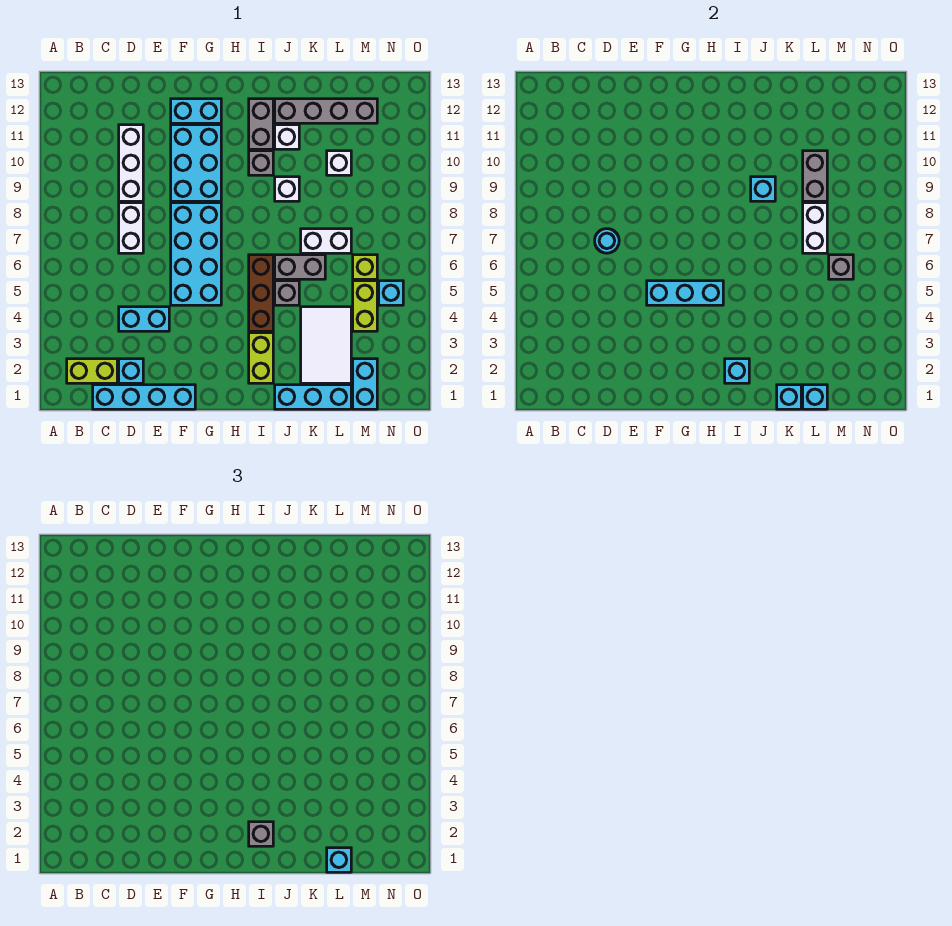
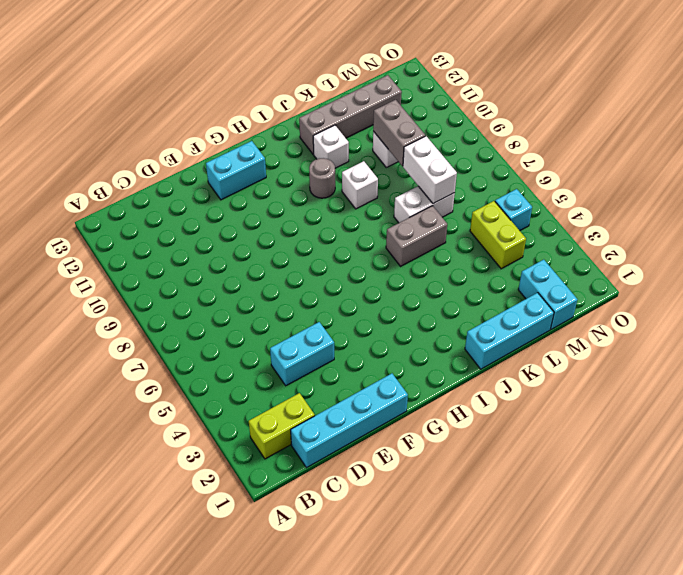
grey round brick I10 level 1 -> grey brick I10 level 1
none -> cyan brick D2 level 1
none -> white brick D7:D8 level 1
none -> white brick D9:D11 level 1
none -> cyan brick F5:G8 level 1

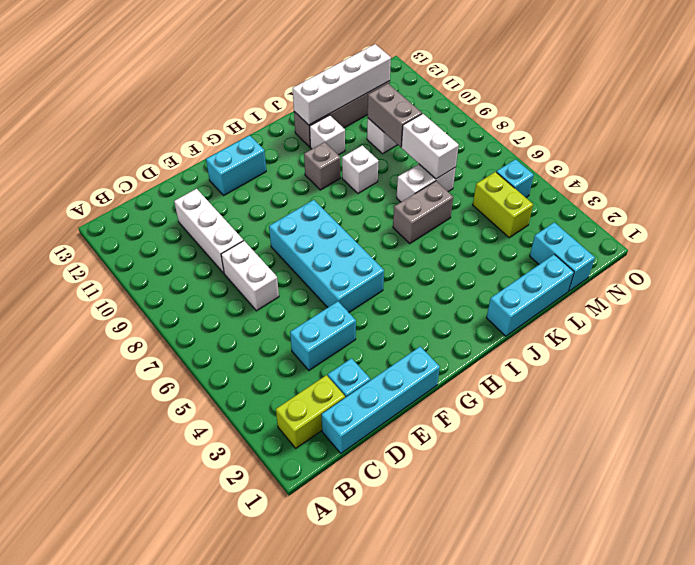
white brick J12:M12 level 2 -> none
none -> cyan brick F9:G11 level 1
none -> lime brick I2:I3 level 1
none -> brown brick I4:I6 level 1
none -> grey brick I11:I12 level 1

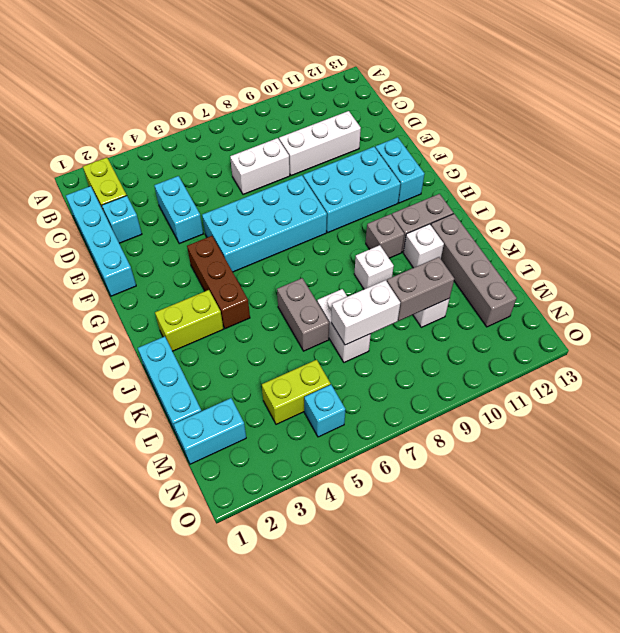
brown brick G4:I4 level 1 -> brown brick I4:I6 level 1
none -> grey brick J5 level 1
none -> white tile K2:L4 level 1
none -> lime brick M6 level 1
none -> cyan round brick D7 level 2

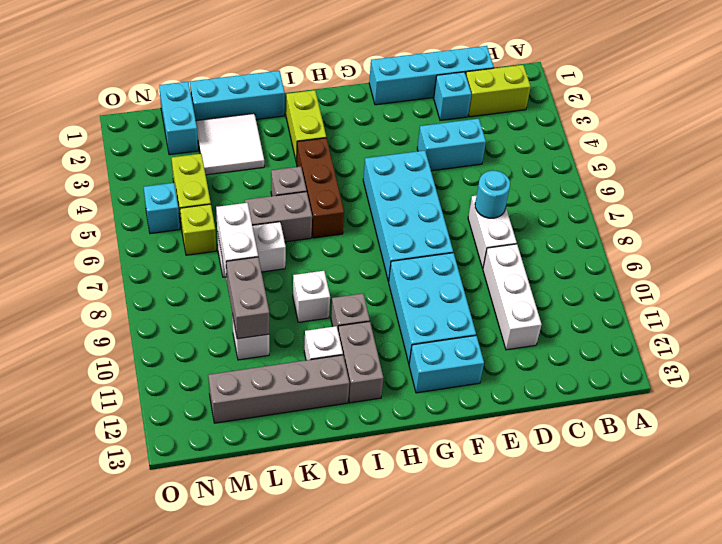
white tile K2:L3 level 1 -> white tile K2:L4 level 1
none -> cyan brick F5:H5 level 2
none -> cyan brick I2 level 2
none -> cyan brick J9 level 2
none -> cyan brick K1 level 2

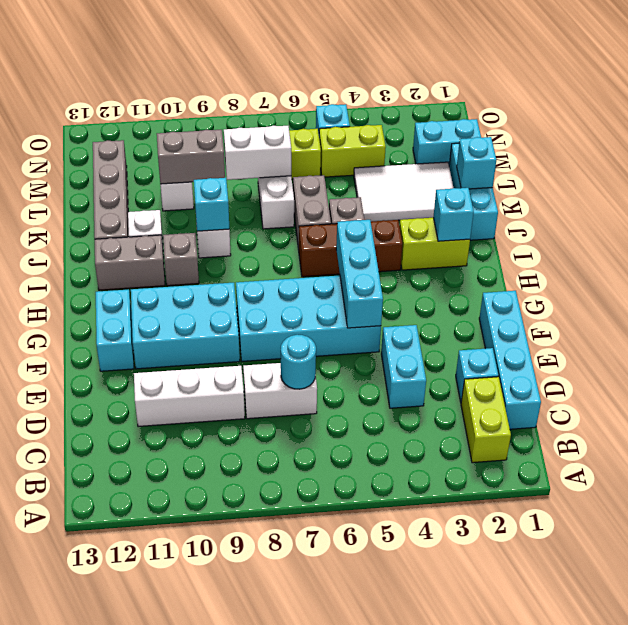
none -> cyan brick L1 level 2
none -> grey brick M6 level 2
none -> grey brick I2 level 3
none -> cyan brick L1 level 3

